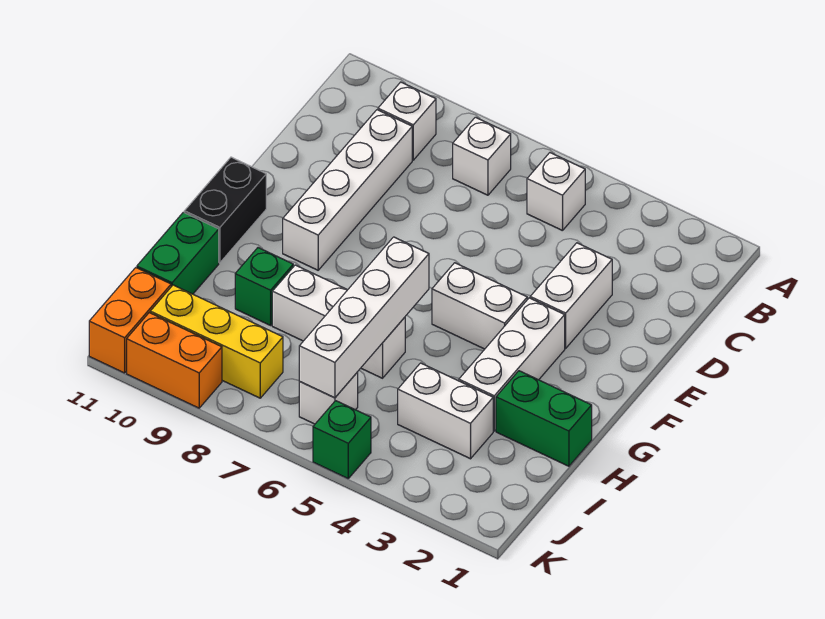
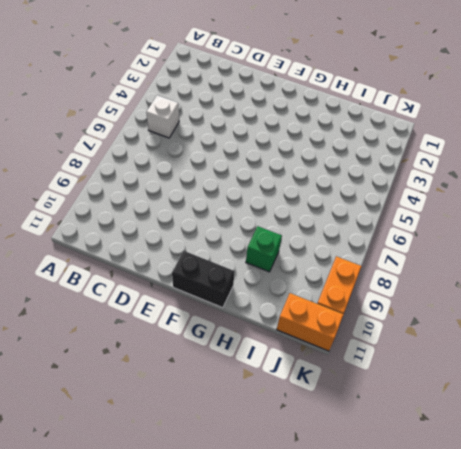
none -> white brick B7 level 1
none -> white brick B9 level 1
none -> white brick C9:F9 level 1

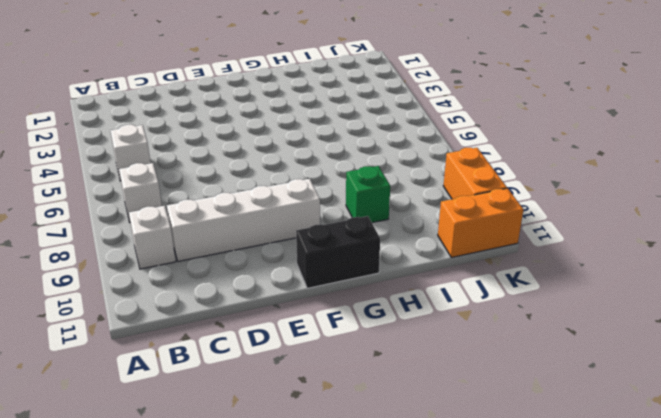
none -> white brick D3:E3 level 1
none -> white brick F3:H3 level 1
none -> white brick F4:F5 level 1

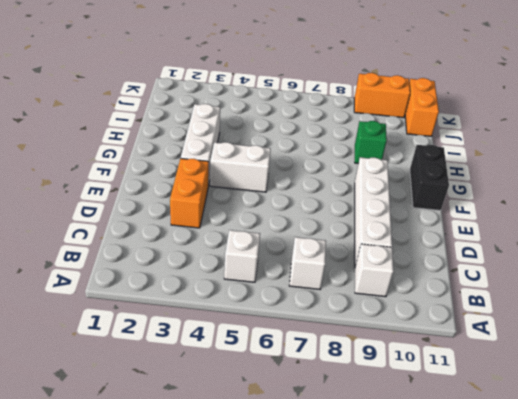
orange brick D3:E3 level 1 -> white brick D3:E3 level 1
none -> green brick H1:H2 level 1
none -> white brick H6:H8 level 1
none -> green brick H11:I11 level 1

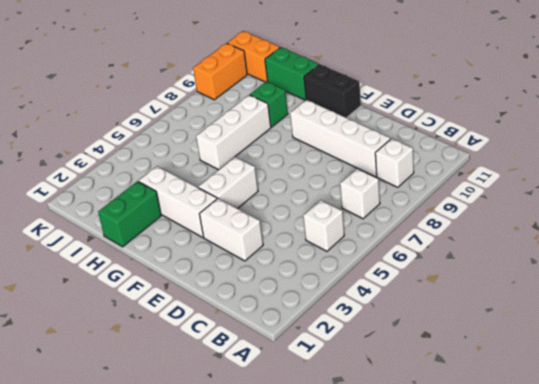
none -> white brick I3:I4 level 1
none -> white brick J6 level 1
none -> yellow brick J8:J10 level 1

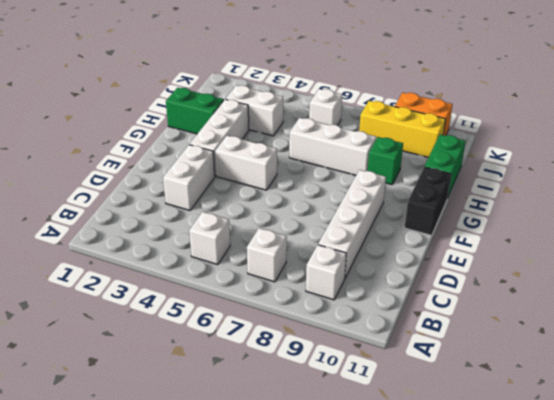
none -> orange brick J11:K11 level 1
none -> green brick K5 level 1
none -> white brick G6:J6 level 2

